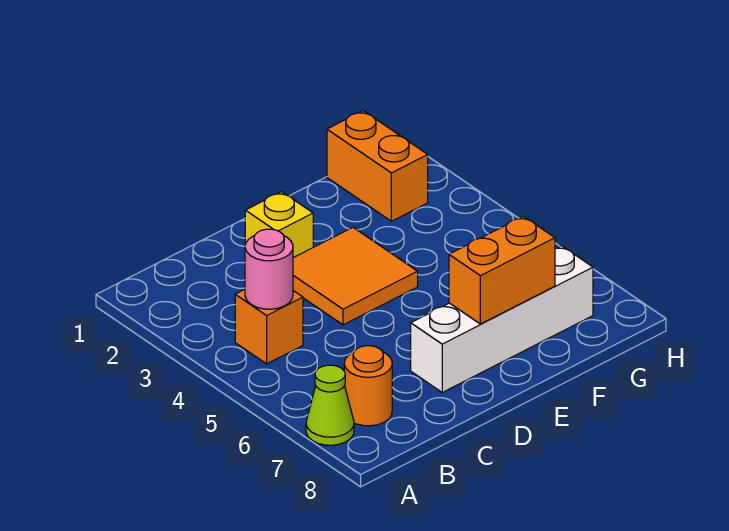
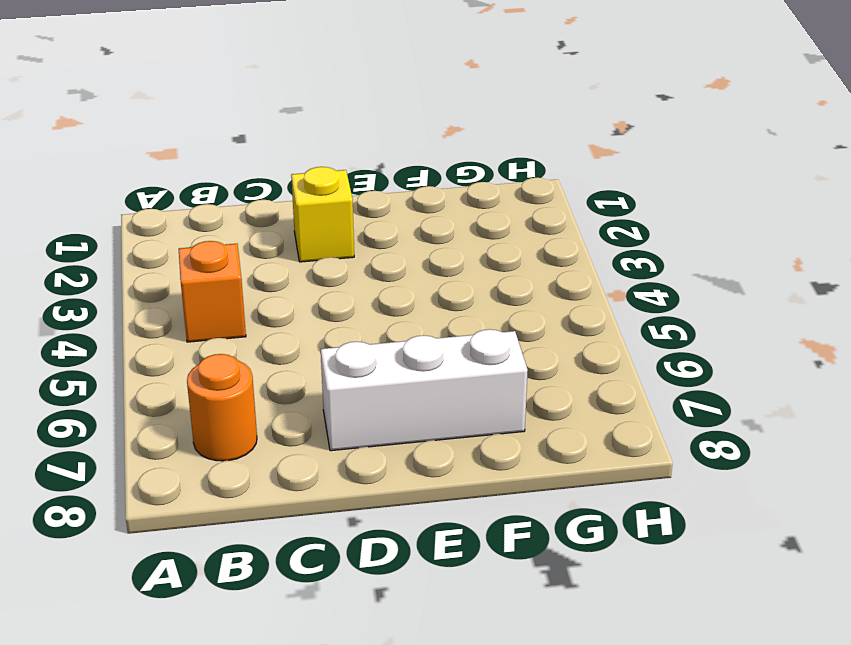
white brick D7:F7 level 1 -> white brick D7:G7 level 1
none -> lime cone A7 level 1
none -> orange tile D3:E4 level 1

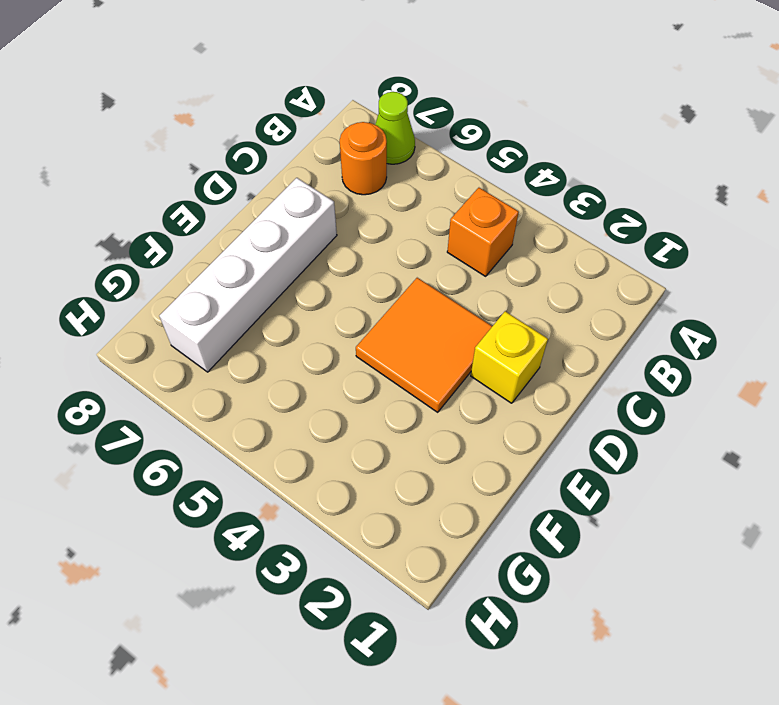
none -> orange brick G1:G2 level 1
none -> pink round brick B4 level 2

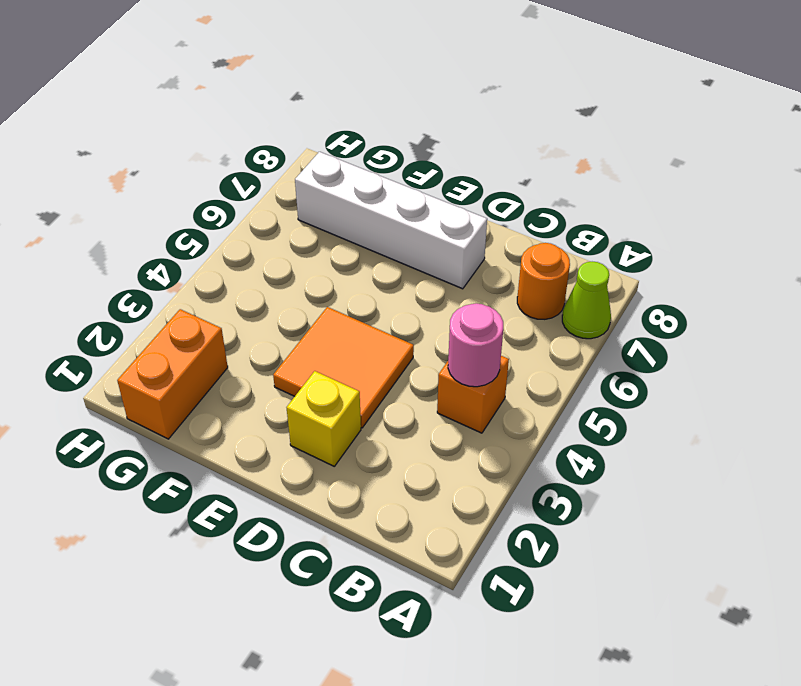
none -> orange brick E7:F7 level 2

